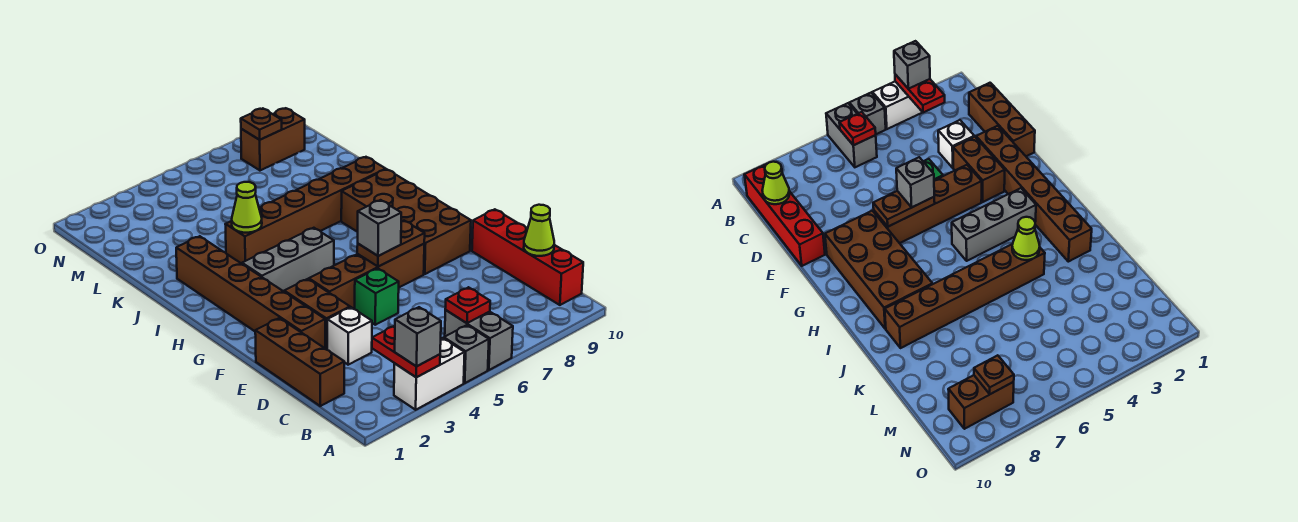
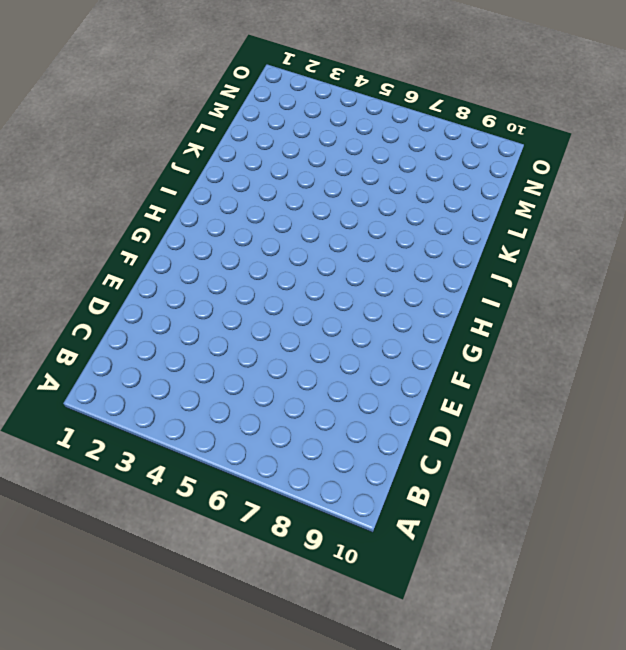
none -> white brick A3:A4 level 1
none -> grey brick A5 level 1
none -> grey brick A6:B6 level 1

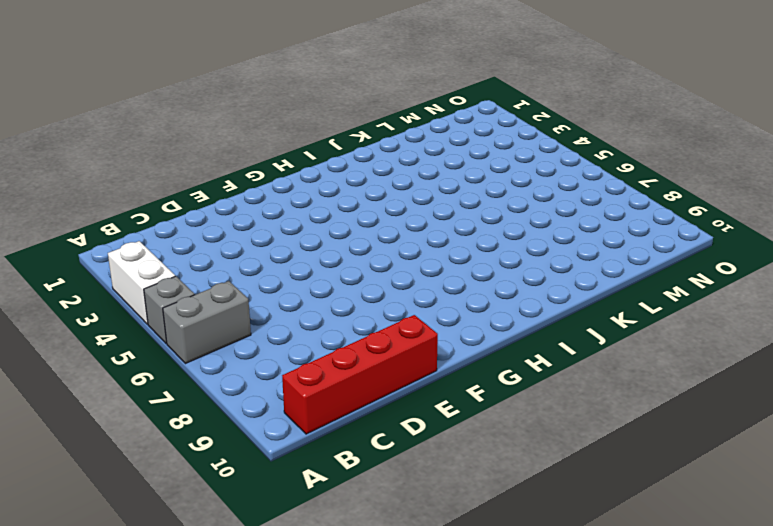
none -> brown brick C1:E1 level 1
none -> white brick D3 level 1
none -> brown brick E2:J2 level 1

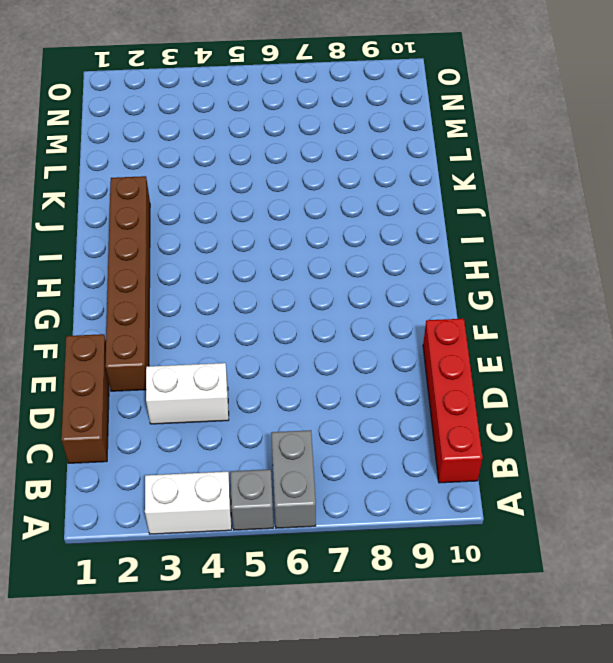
white brick D3:D4 level 1 -> white brick D3 level 1
none -> brown brick E3:F3 level 1
none -> green brick E5 level 1
none -> brown brick F4:F7 level 1

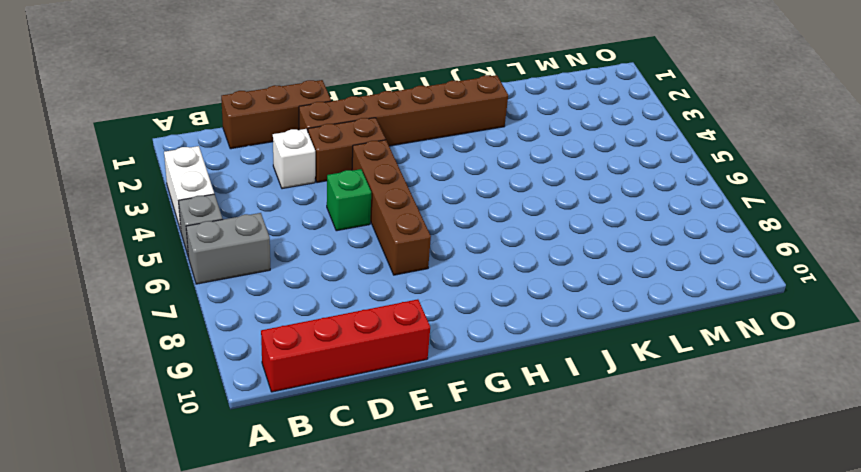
none -> brown brick F8:I9 level 1
none -> grey brick H3:H5 level 1
none -> brown brick J4:J9 level 1

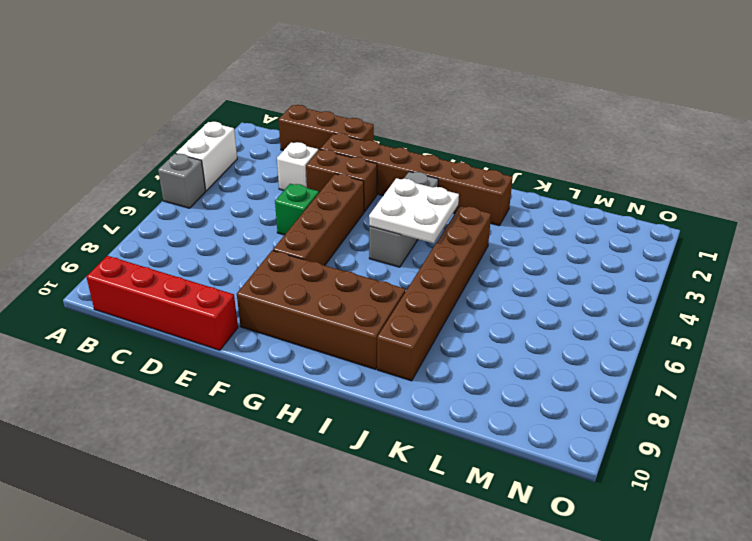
white plate H4:I5 level 2 -> none
none -> grey brick A6:B6 level 1
none -> brown brick N8:N9 level 1
none -> red plate A3:B3 level 2

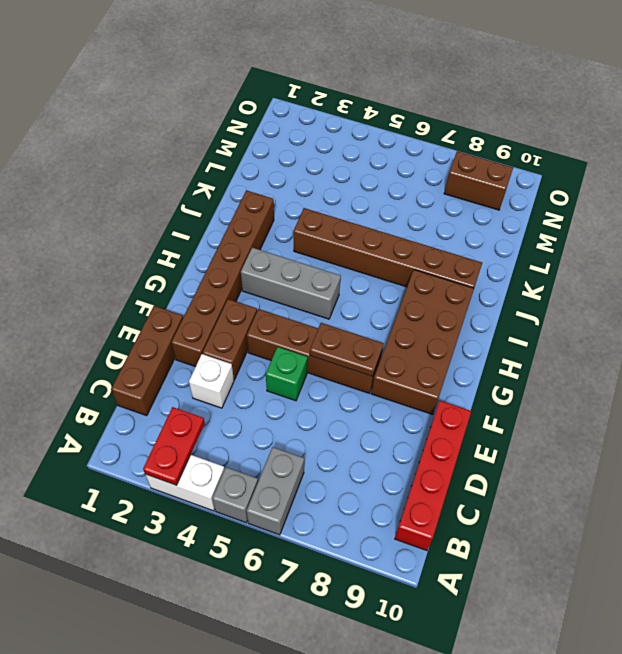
none -> red plate B6 level 2
none -> lime cone C10 level 2
none -> lime cone J4 level 2

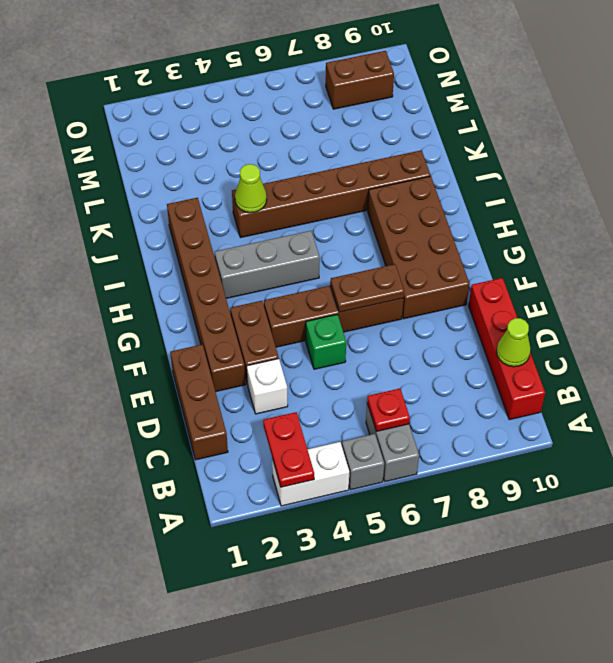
none -> brown plate N8 level 2
none -> grey brick A3 level 3
none -> grey brick F6 level 3

